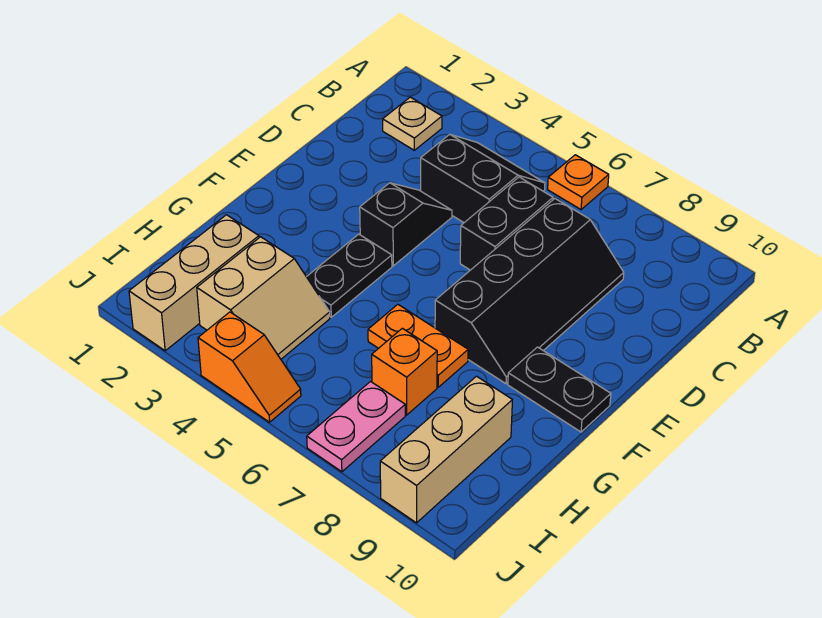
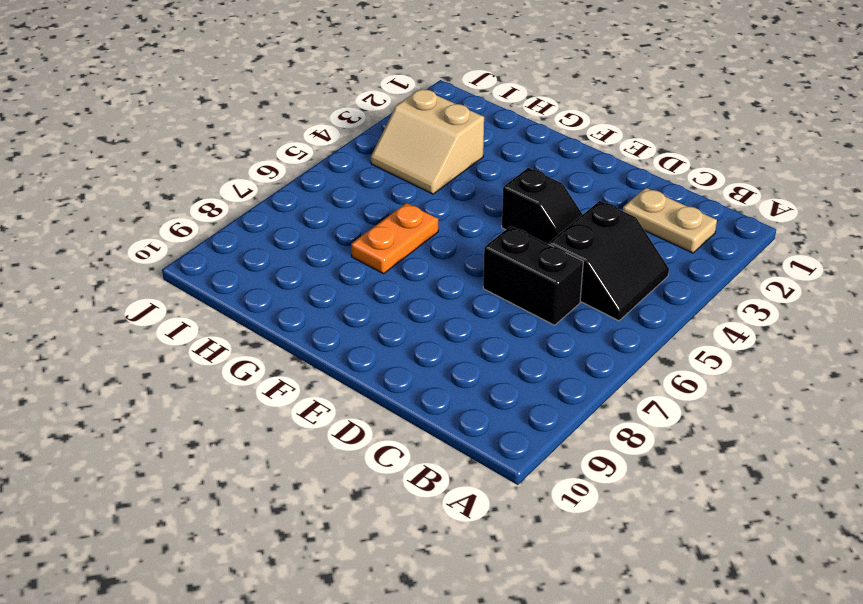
tan plate B2:C2 level 1 -> tan plate B2 level 1
none -> orange plate A6 level 1
none -> black slope C7:F8 level 1 top 7
none -> black plate F4:G4 level 1

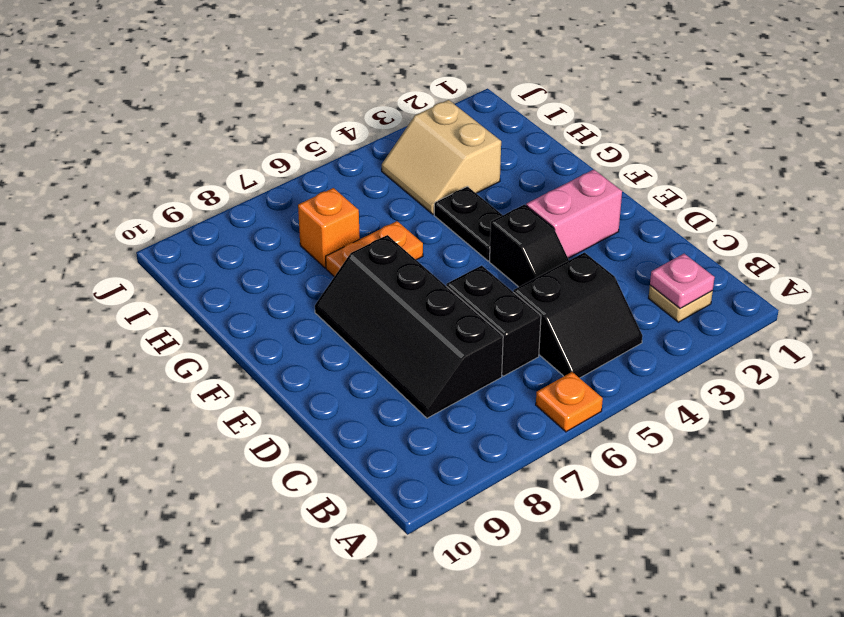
pink plate B2 level 2 -> none
pink brick E2:E3 level 1 -> none
none -> black plate F9:F10 level 1
none -> tan brick H2:J2 level 1
none -> tan brick H9:J9 level 1

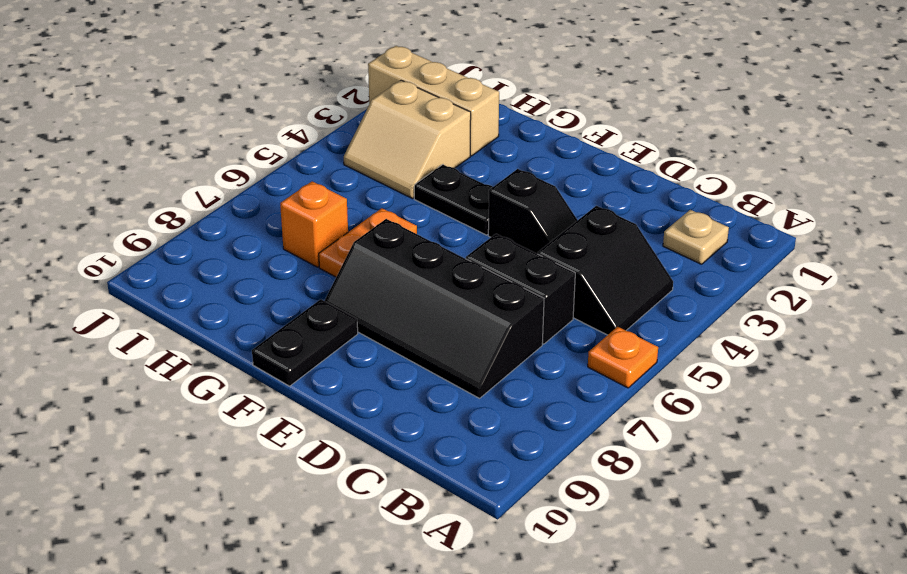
none -> tan brick H9:J9 level 1
none -> pink plate I7:J7 level 1
none -> orange slope J4:J5 level 1 top 4

